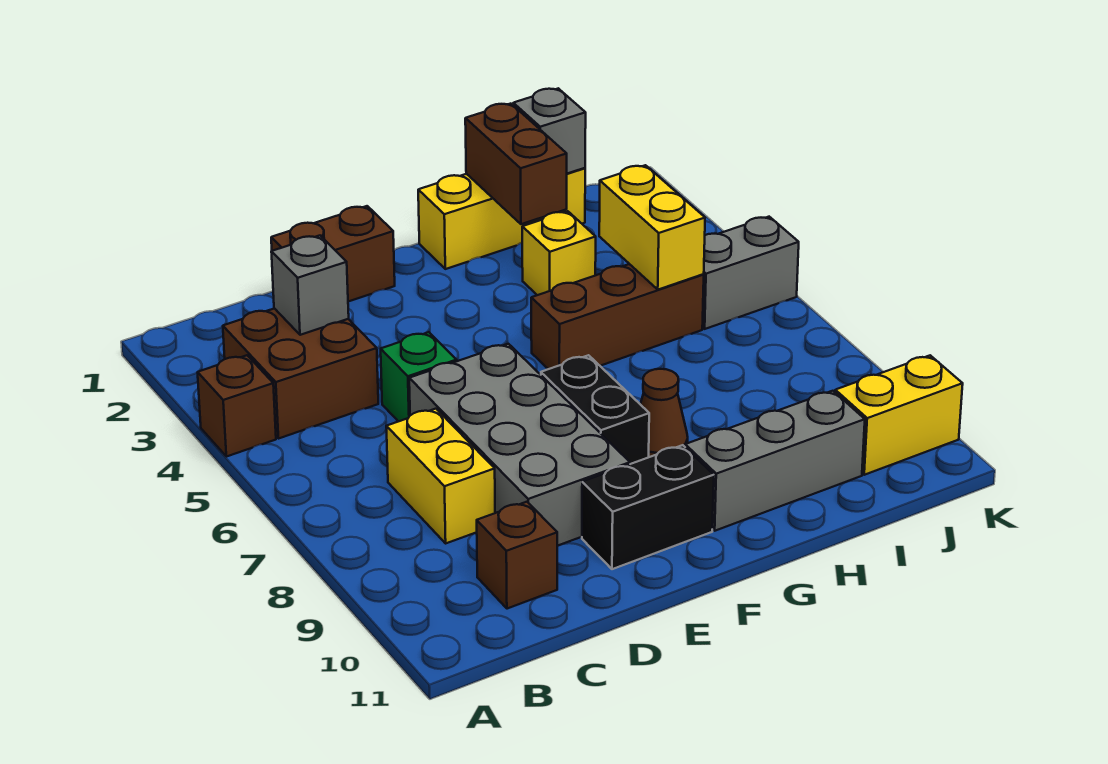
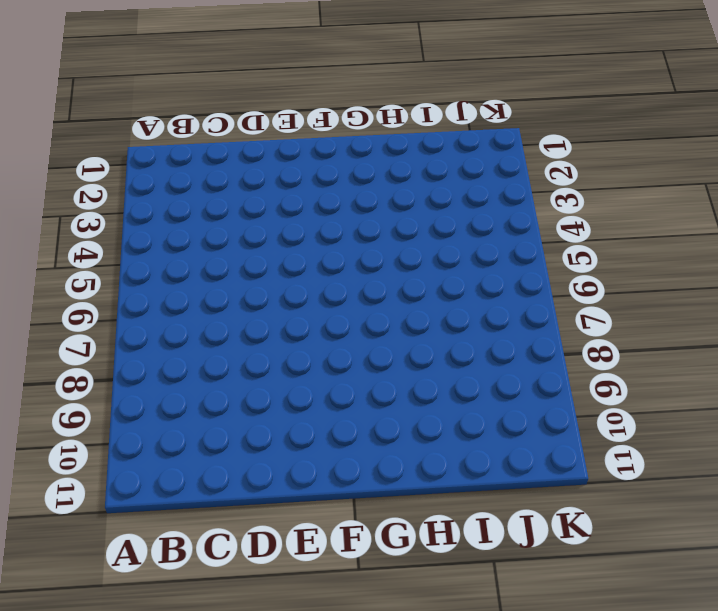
none -> brown brick A4 level 1
none -> brown brick B3:C4 level 1
none -> yellow brick C7:C8 level 1

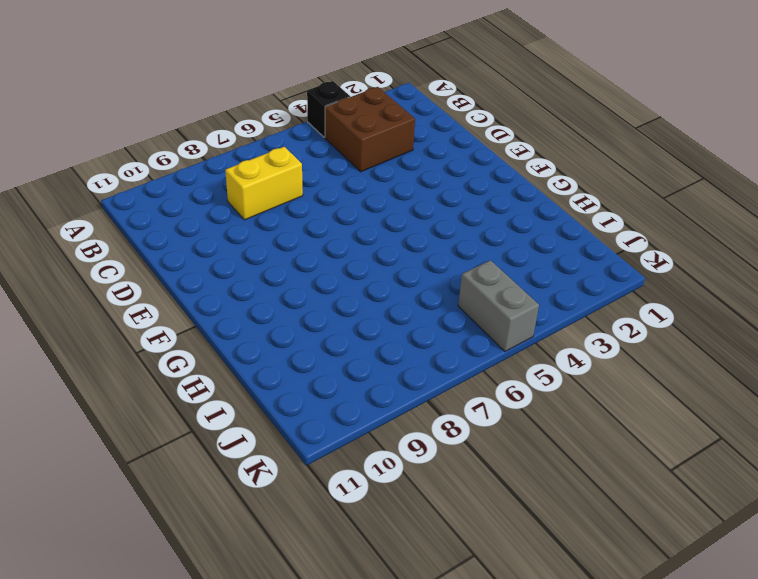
black brick A4 level 1 -> brown brick A4 level 1
none -> brown brick C10 level 1
none -> brown brick D1:E1 level 1
none -> green brick D5 level 1

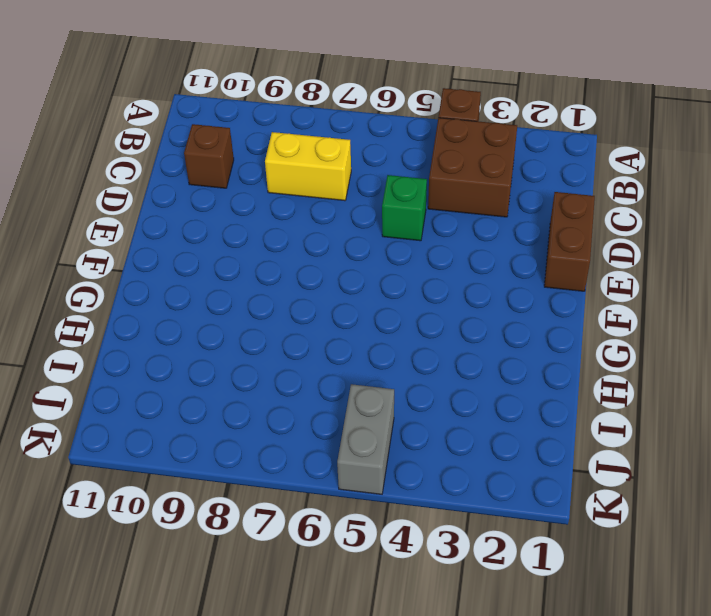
none -> grey brick D6:E9 level 1
none -> black brick E10:F10 level 1
none -> black brick F7:F8 level 1

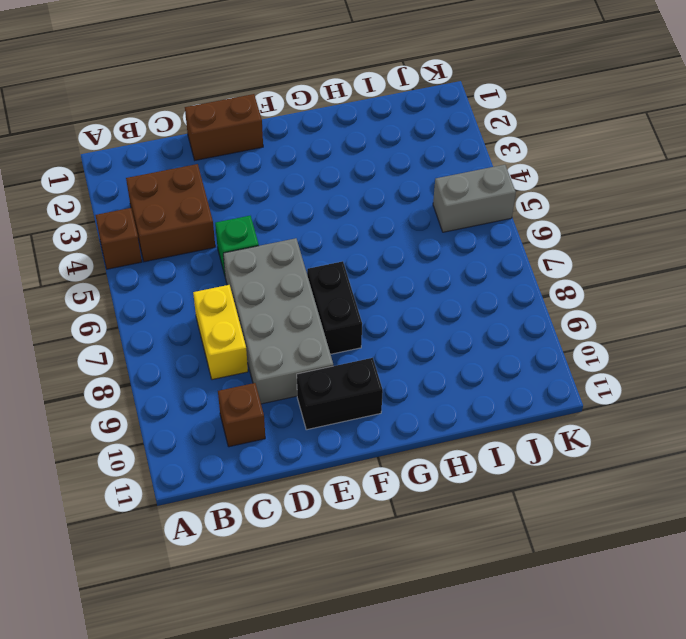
none -> yellow brick G1:I1 level 1
none -> brown brick G5:I5 level 1
none -> brown cone G8 level 1

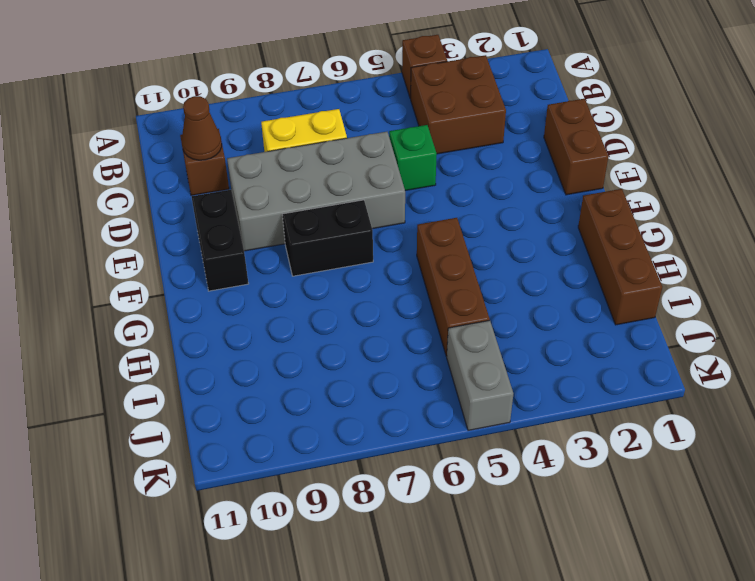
brown cone C10 level 2 -> brown cone G8 level 1
brown brick G1:I1 level 1 -> yellow brick G1:I1 level 1
none -> grey brick G10:I10 level 1
none -> yellow brick H3 level 1
none -> yellow brick J10:K10 level 1

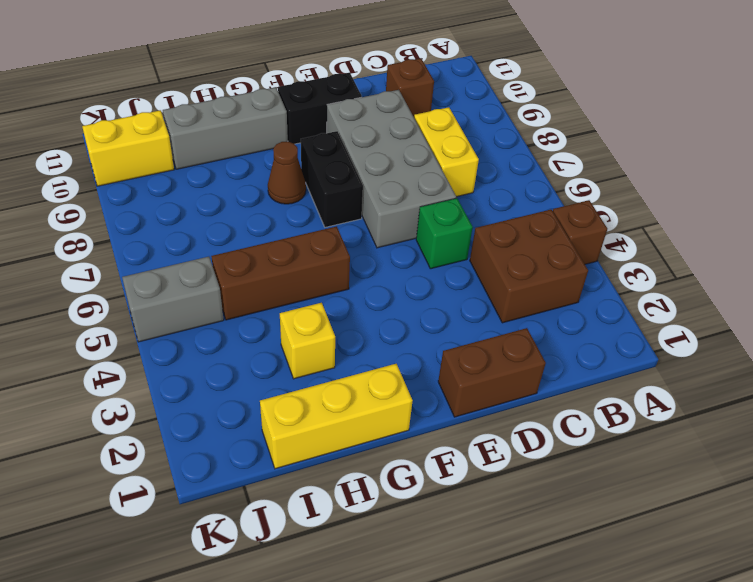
none -> grey brick C3 level 2
none -> brown brick H1:H2 level 2
none -> grey brick I1 level 2

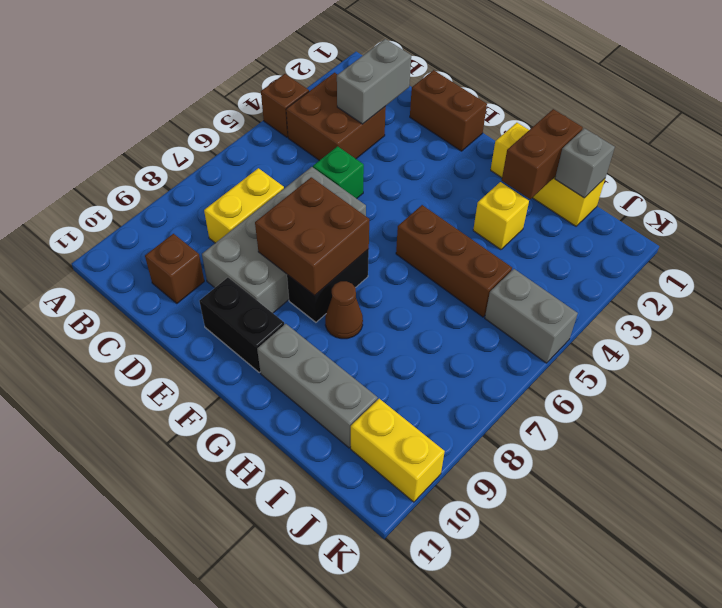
grey brick C2:C3 level 2 -> grey brick C3 level 2
brown brick E7:F8 level 2 -> none
none -> yellow brick I4:I5 level 2

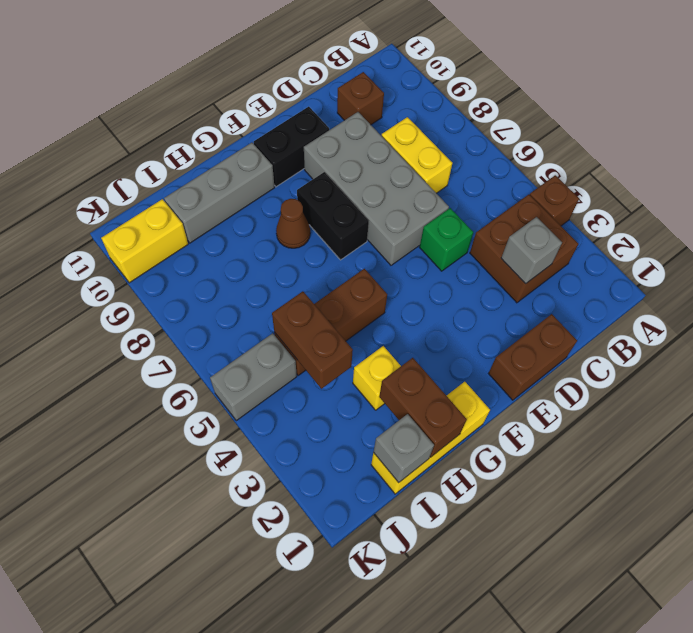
brown brick I4:I5 level 2 -> yellow brick I4:I5 level 2

